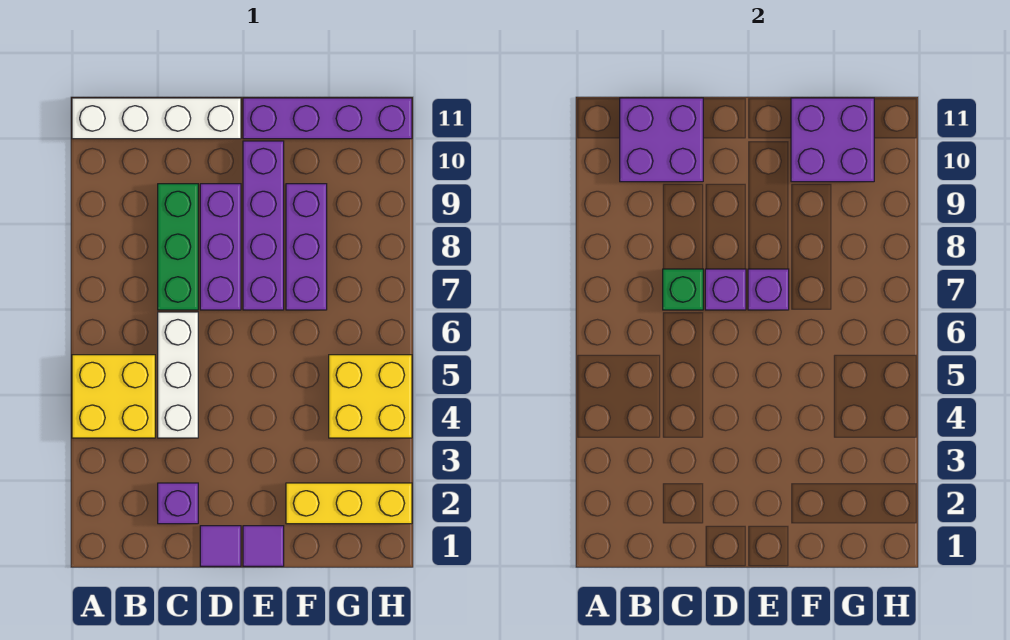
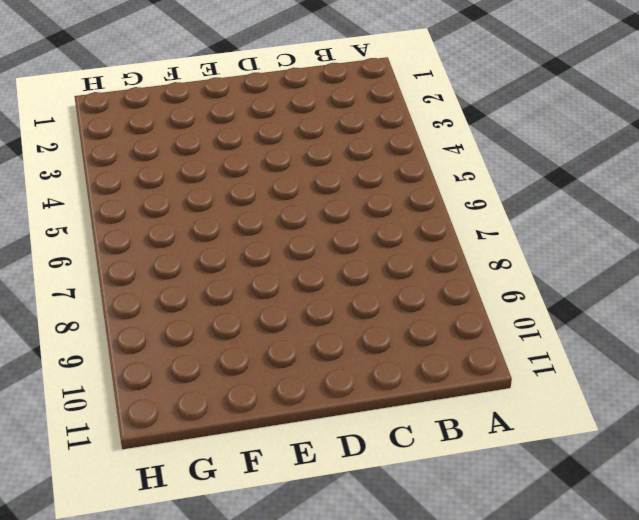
none -> yellow brick A4:B5 level 1
none -> white brick A11:D11 level 1
none -> purple brick C2 level 1

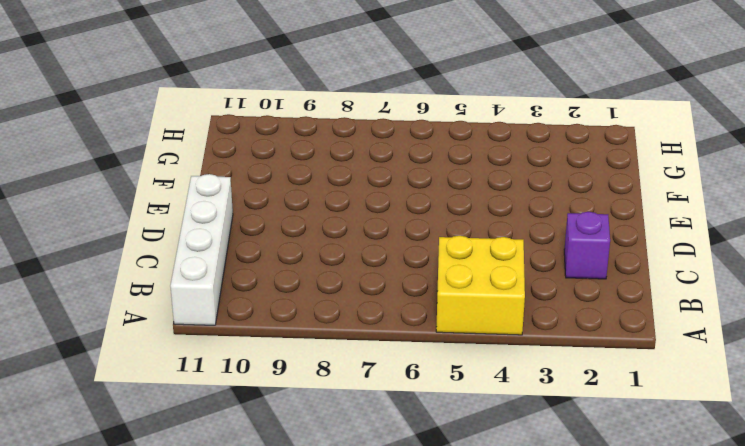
none -> white brick C4:C6 level 1
none -> green brick C7:C9 level 1
none -> purple tile D1 level 1

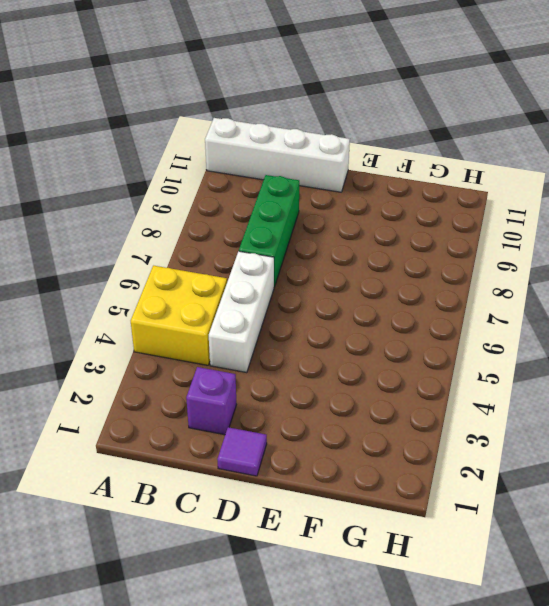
none -> purple brick D7:D9 level 1
none -> purple tile E1 level 1
none -> purple brick E7:E10 level 1

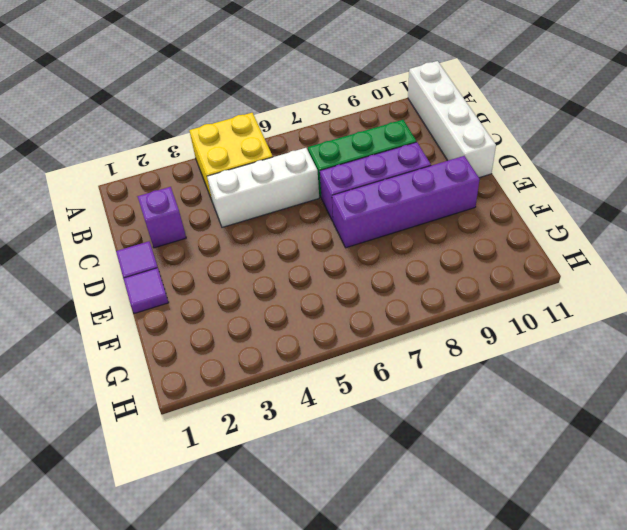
none -> purple brick E11:H11 level 1
none -> yellow brick F2:H2 level 1
none -> purple brick F7:F9 level 1

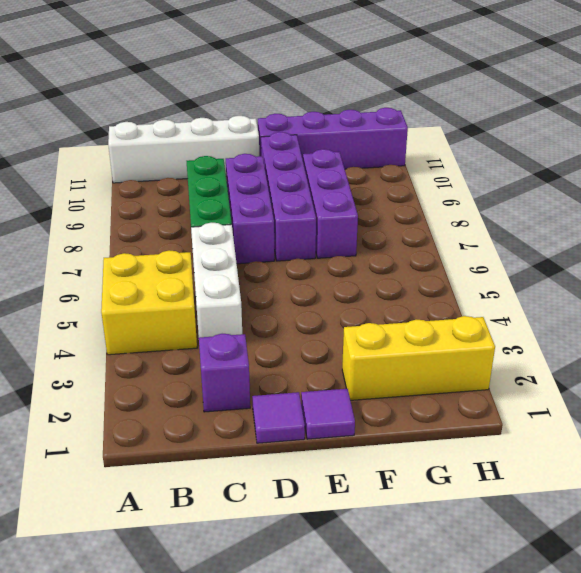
none -> yellow brick G4:H5 level 1
none -> purple brick B10:C11 level 2
none -> green brick C7 level 2

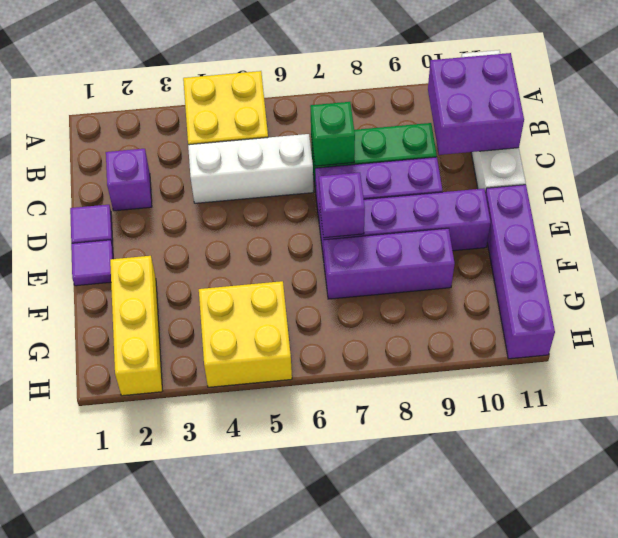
none -> purple brick D7 level 2
none -> purple brick F10:G11 level 2

